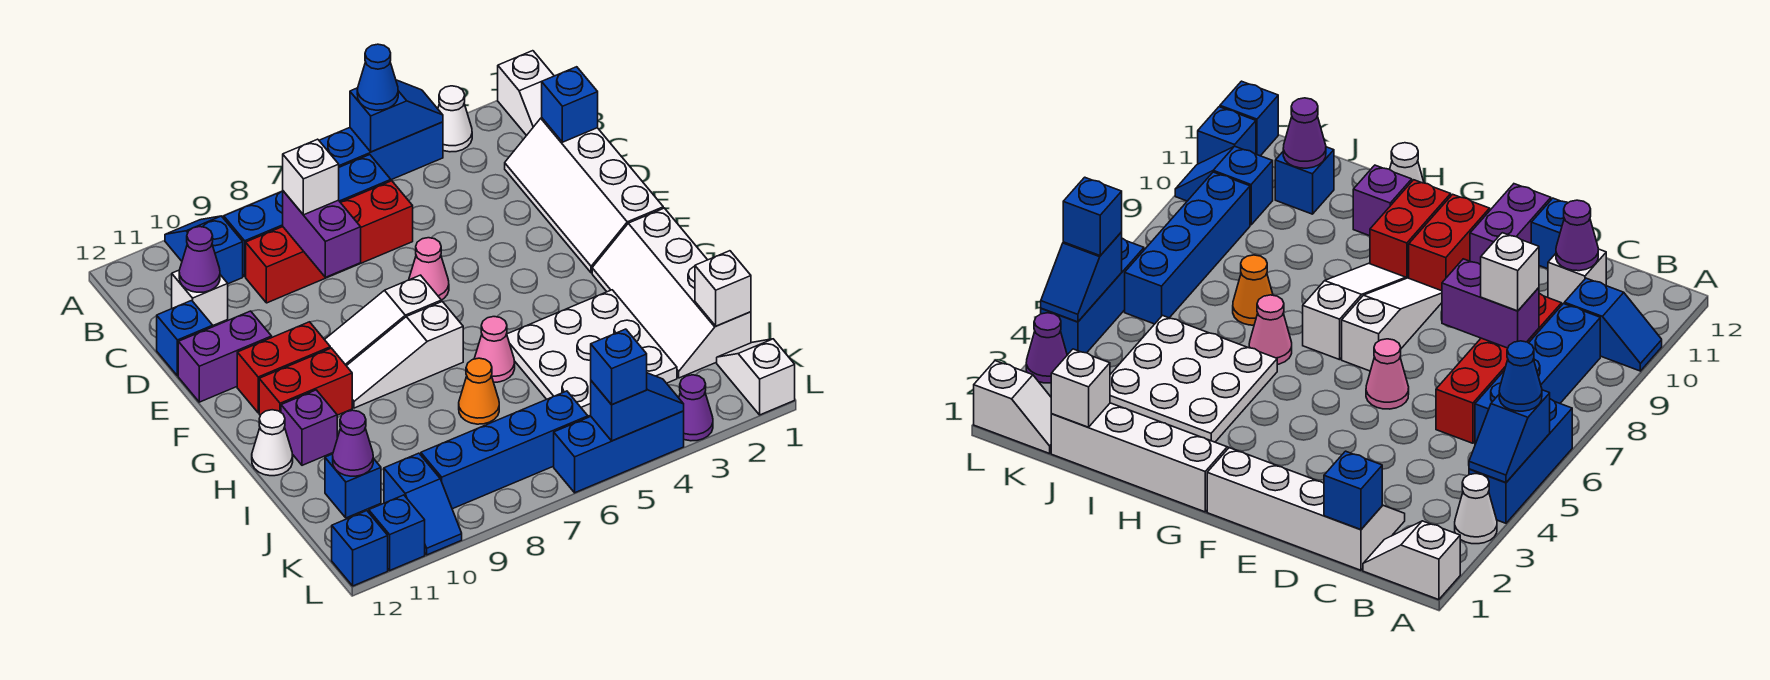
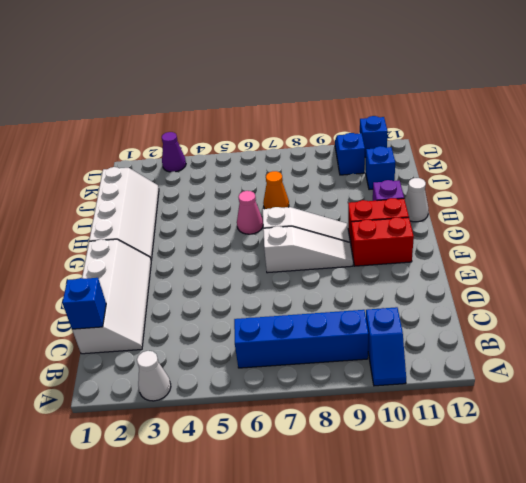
none -> white slope A1:B1 level 1 top A
none -> blue brick A4:A6 level 1
none -> red brick C6:C9 level 1
none -> white brick C11 level 1

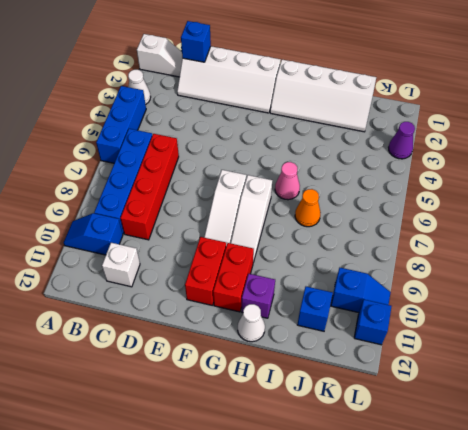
none -> blue brick D12 level 1
none -> pink cone E6 level 1
none -> purple brick E11:E12 level 1
none -> white plate H3:J5 level 1

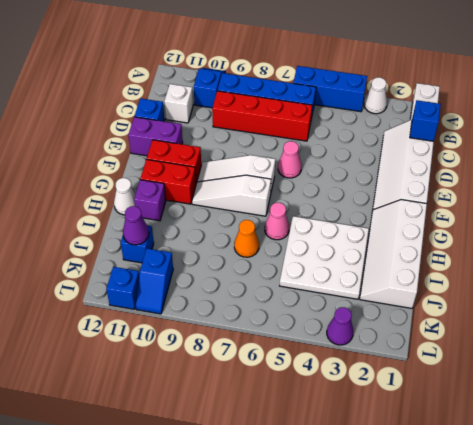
none -> white slope K1:L1 level 1 top L
none -> blue brick K6:K9 level 1
none -> blue brick L4:L6 level 1
none -> blue brick L12 level 1

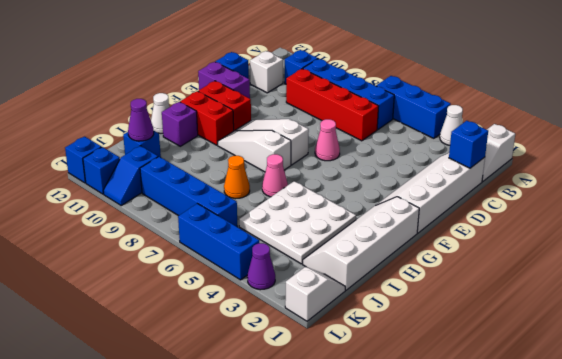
none -> blue slope A4:A5 level 2 top 5
none -> purple brick C8:D8 level 2
none -> purple cone C11 level 2
none -> white brick J1 level 2

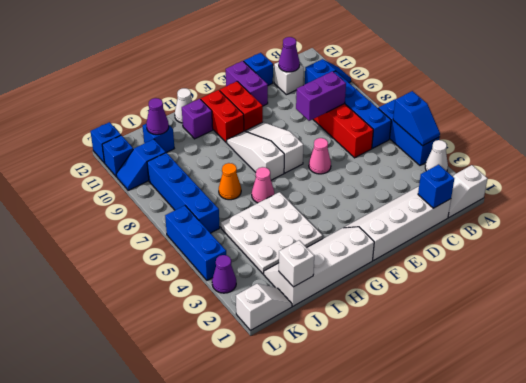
none -> blue slope L4:L5 level 2 top 5
none -> blue cone A5 level 3
none -> white brick C8 level 3
none -> blue brick L5 level 3

